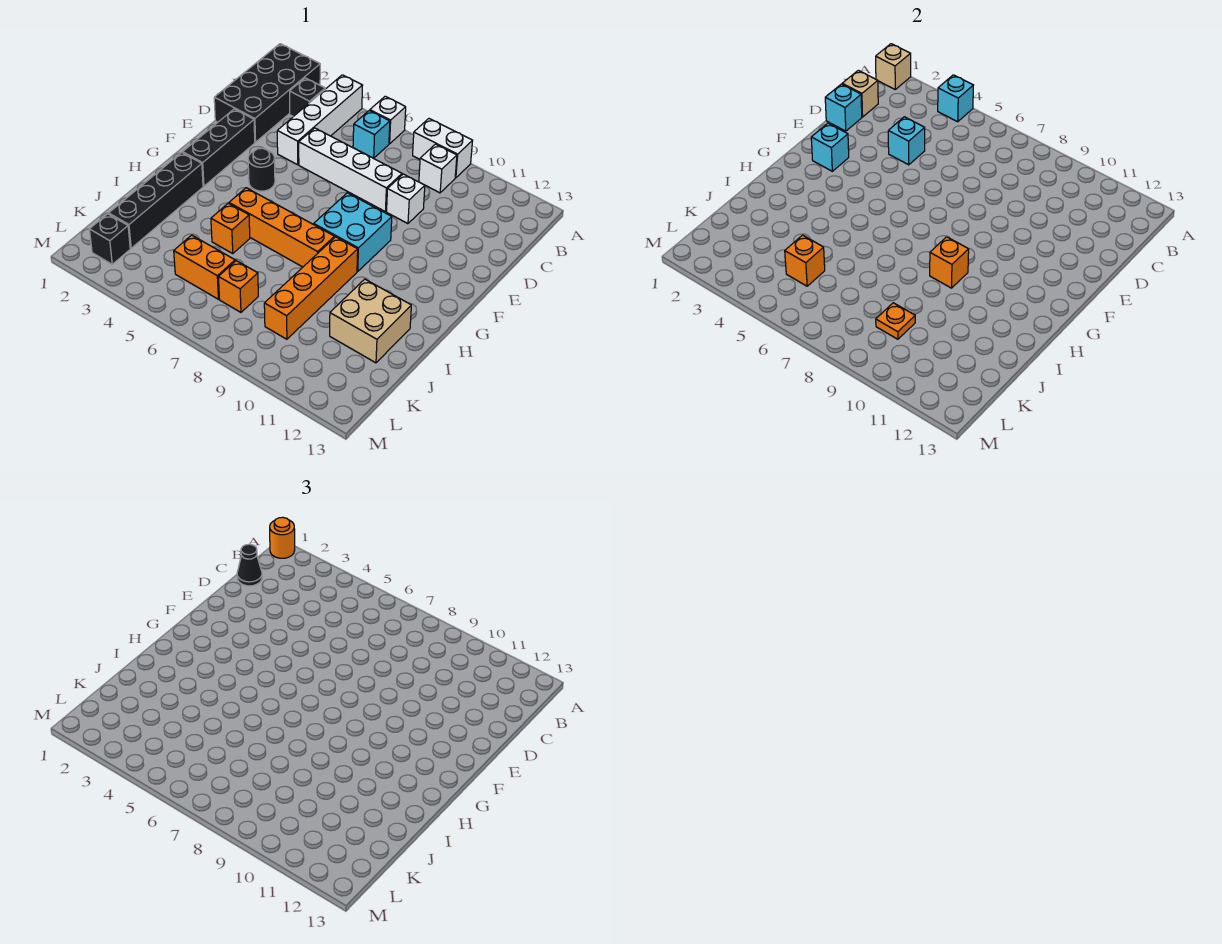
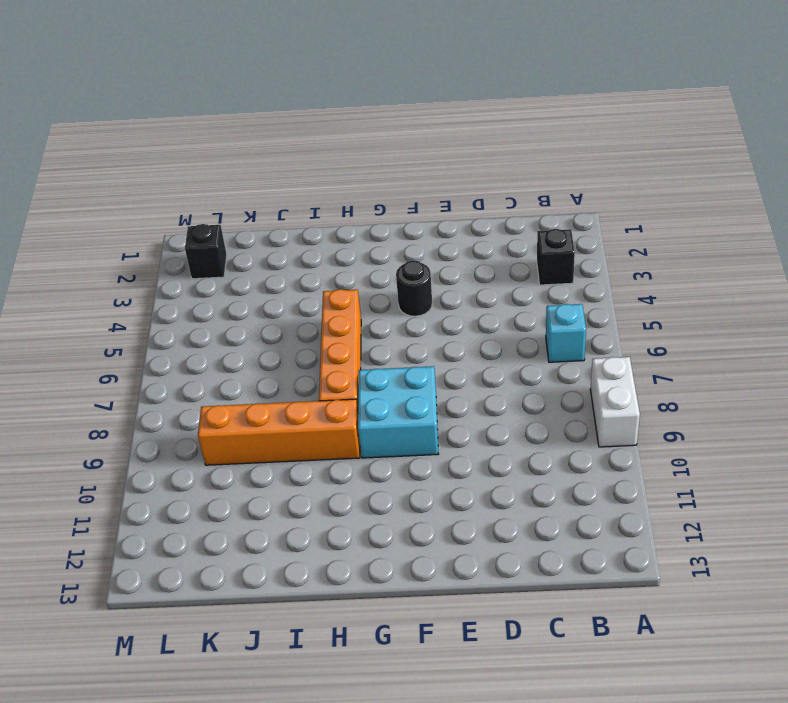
none -> black brick A1:D2 level 1
none -> white brick A4:D4 level 1
none -> white brick A6 level 1
none -> white brick B9 level 1

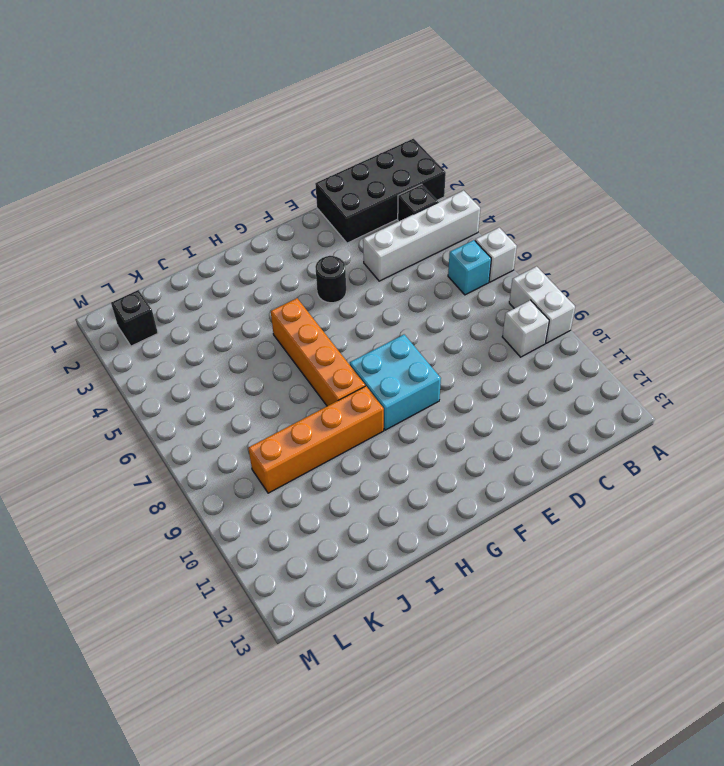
none -> white brick D5:D8 level 1
none -> white brick D9 level 1
none -> black brick E2:G2 level 1
none -> black brick H2:K2 level 1

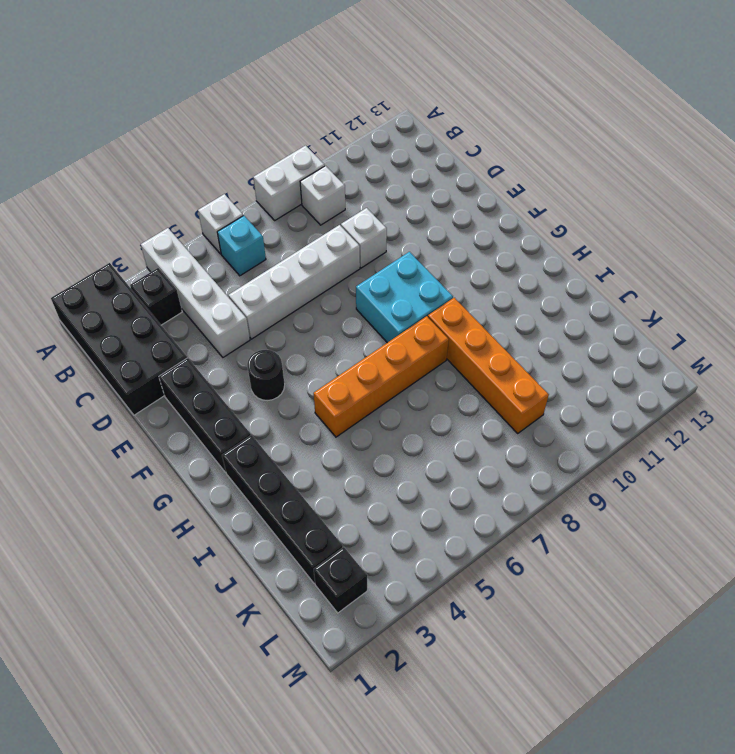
none -> orange brick I5 level 1
none -> tan brick I11:J12 level 1
none -> orange brick K5:K6 level 1
none -> orange brick K7 level 1

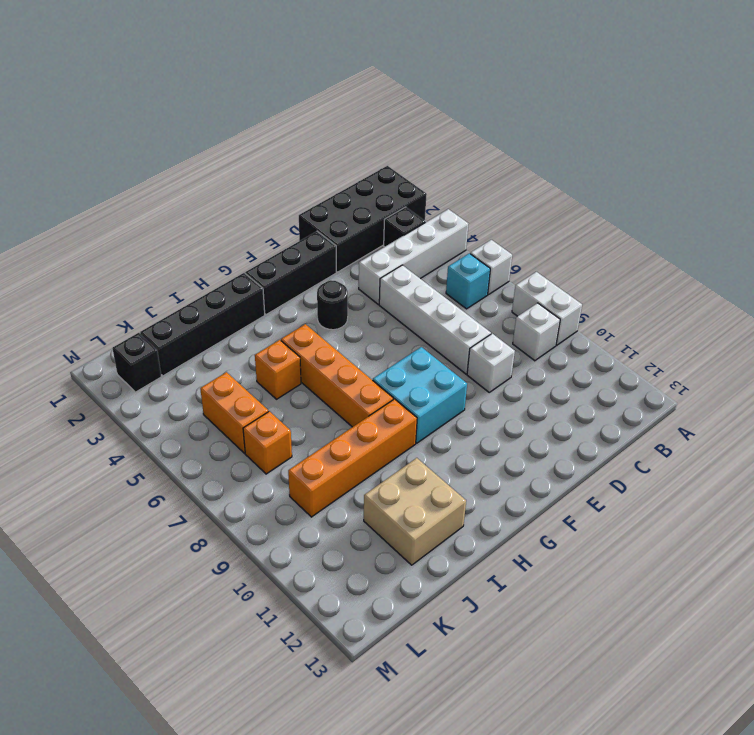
none -> tan brick A1 level 2
none -> cyan brick A4 level 2
none -> tan brick C1 level 2
none -> cyan brick D1 level 2

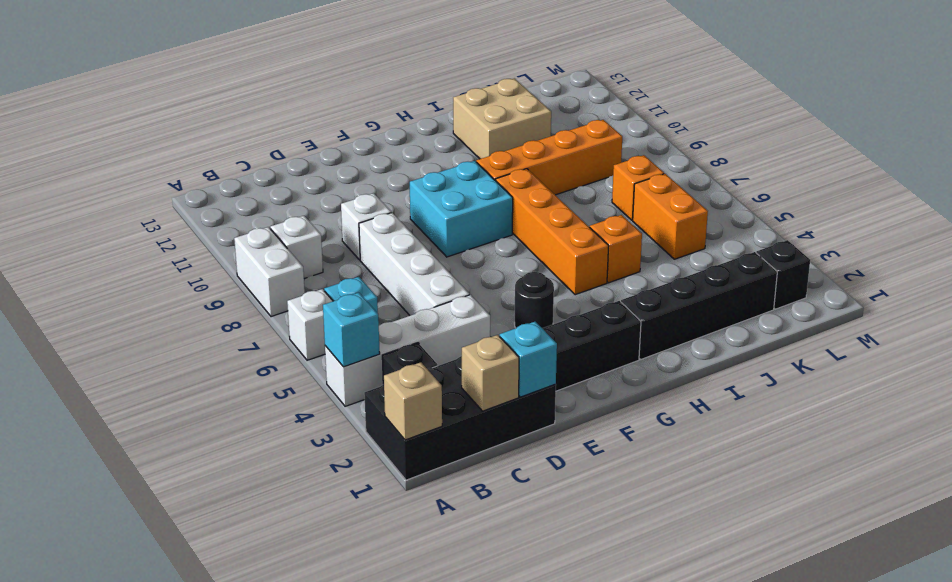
none -> cyan brick D4 level 2
none -> cyan brick F2 level 2
none -> orange brick H9 level 2
none -> orange brick K5 level 2

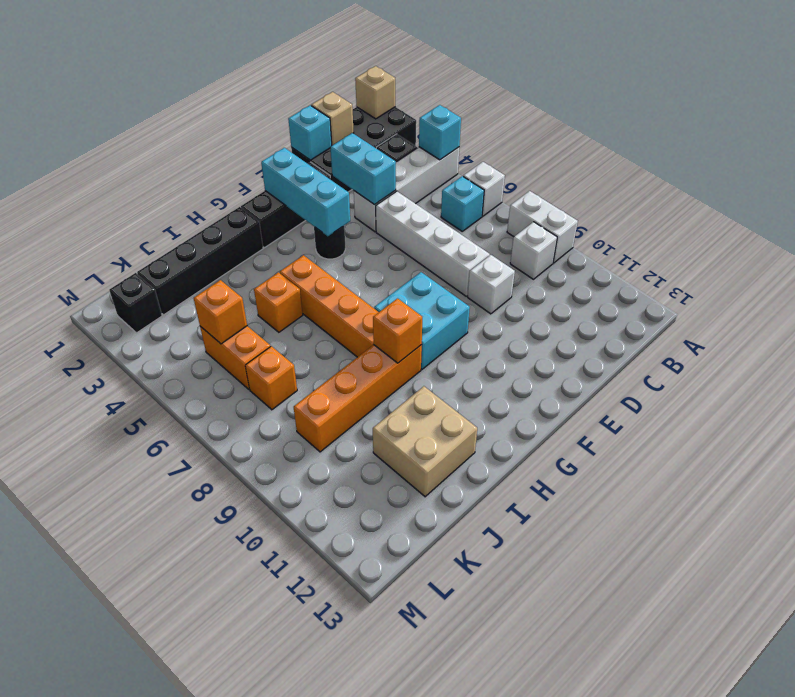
cyan brick D3:D4 level 2 -> cyan brick D4 level 2
cyan brick F2:F4 level 2 -> cyan brick F2 level 2
none -> orange plate K9 level 2
none -> orange round brick A1 level 3
none -> black cone C1 level 3

